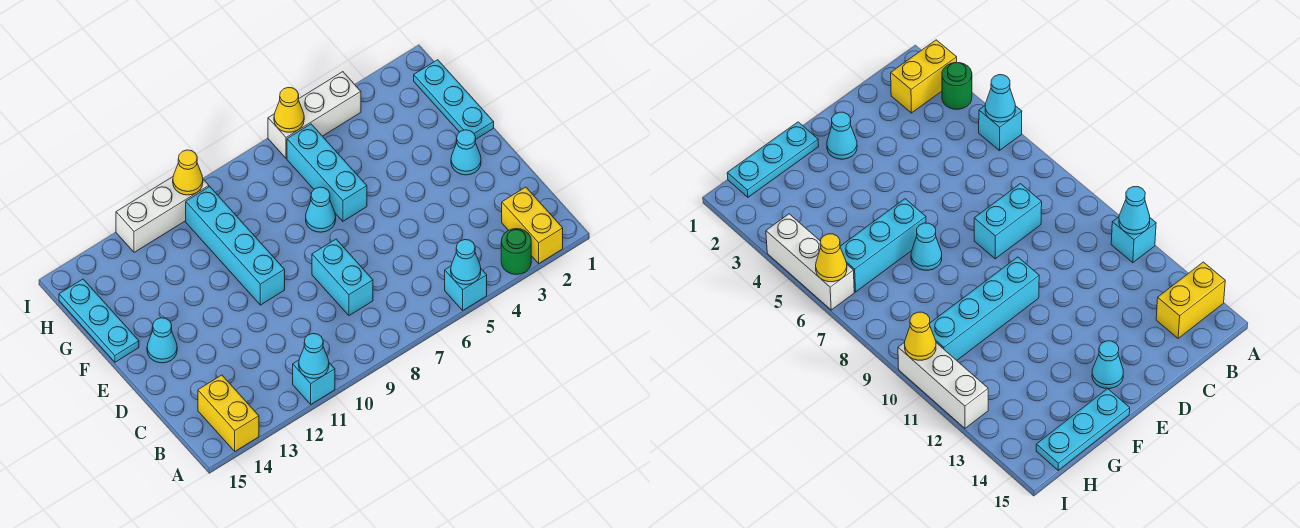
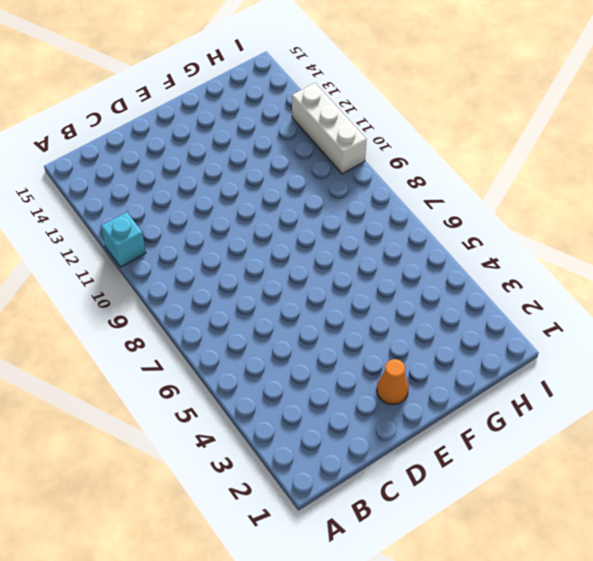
orange cone E2 level 1 -> cyan cone E2 level 1
none -> yellow brick A2:B2 level 1
none -> green round brick A3 level 1
none -> cyan brick A5 level 1

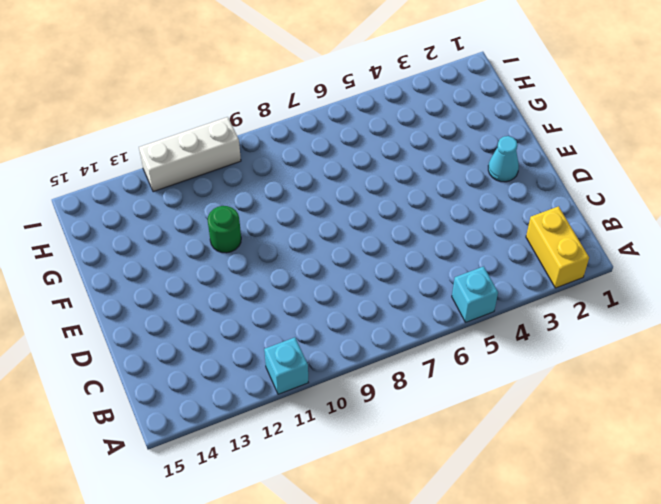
green round brick F11 level 1 -> green round brick A3 level 1
none -> yellow brick A14:B14 level 1
none -> cyan brick C8:D8 level 1
none -> cyan brick E10:H10 level 1

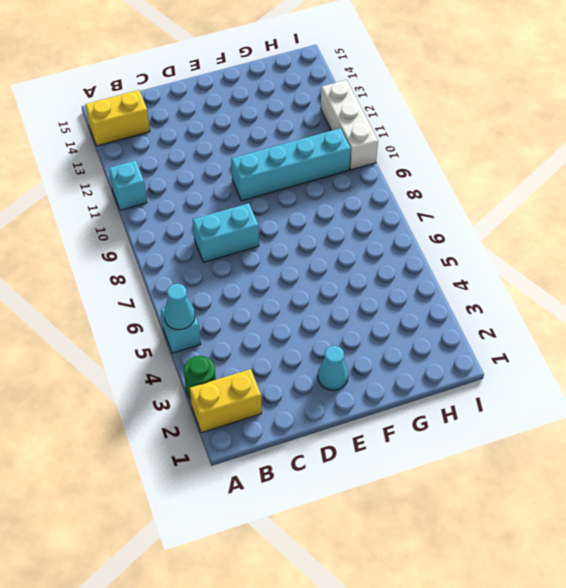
none -> cyan cone E14 level 1
none -> cyan plate F1:H1 level 1
none -> cyan brick F6:H6 level 1

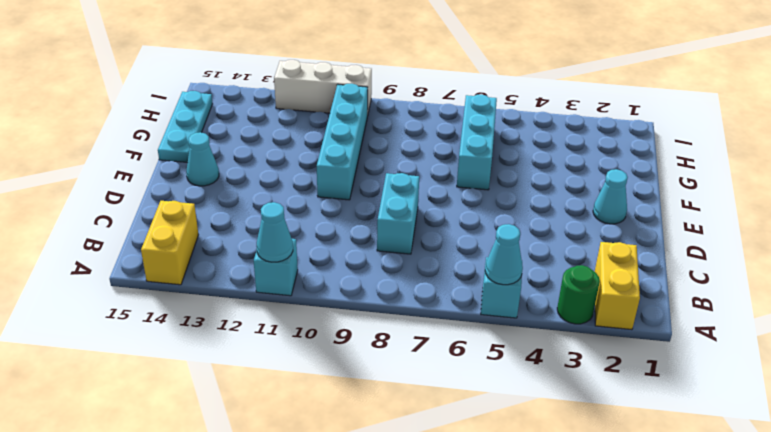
none -> cyan plate F1:H1 level 1
none -> cyan cone F7 level 1
none -> white brick I4:I6 level 1

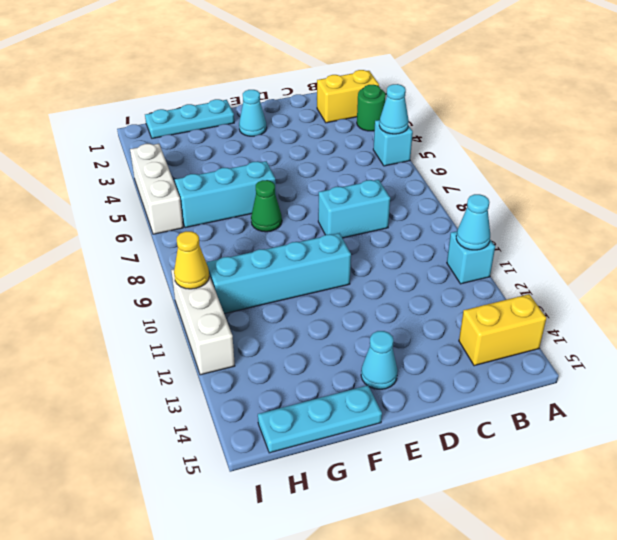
green cone F7 level 1 -> cyan cone F7 level 1
none -> yellow cone I6 level 2

